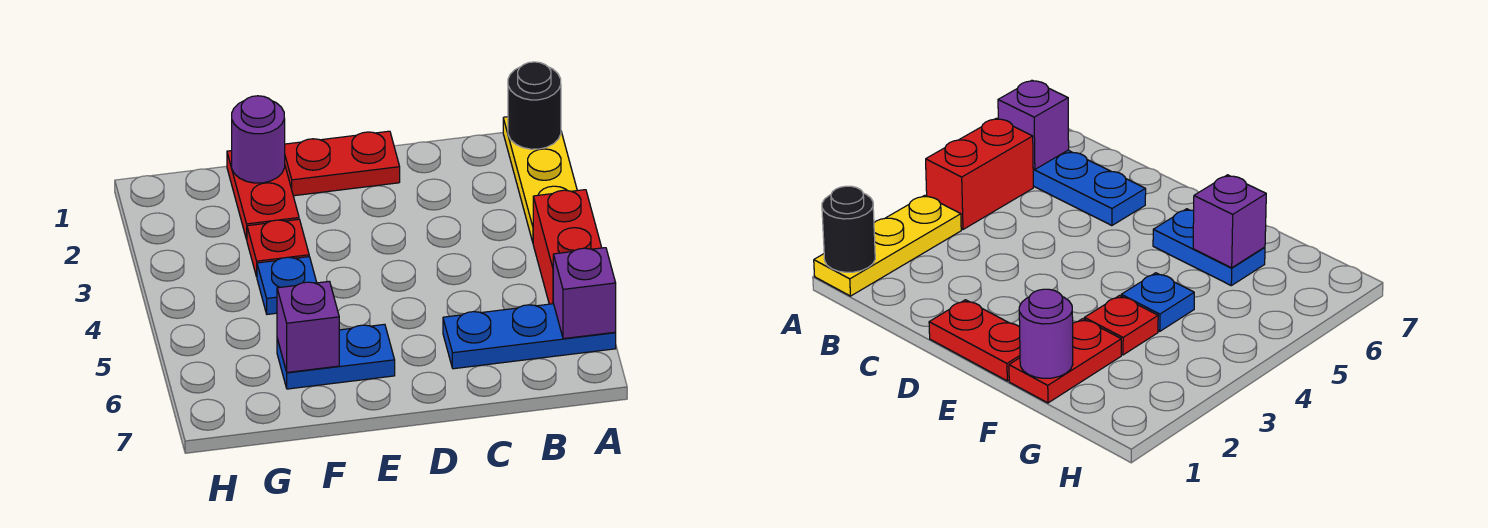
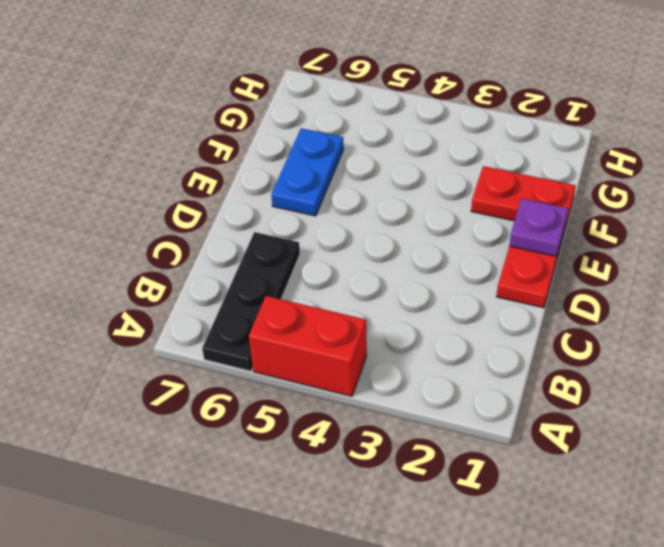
black plate A6:C6 level 1 -> blue plate A6:C6 level 1
purple plate E1 level 2 -> none
none -> yellow plate A1:A3 level 1
none -> red plate F3 level 1
none -> blue plate F4 level 1

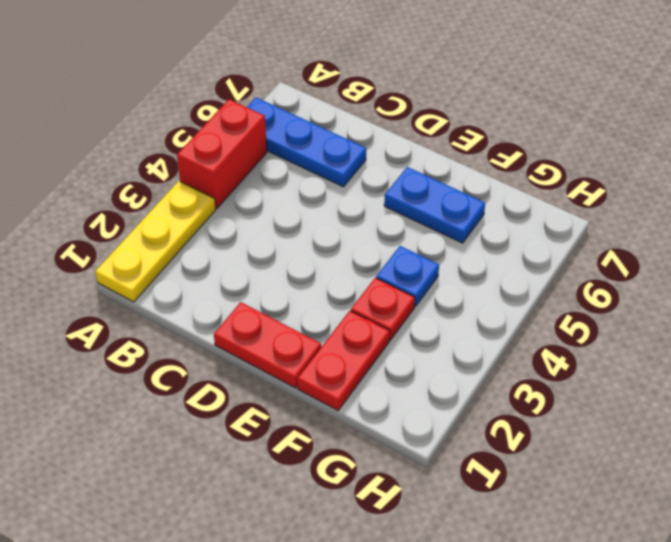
none -> black round brick A1 level 2
none -> purple brick A6 level 2
none -> purple round brick F1 level 2

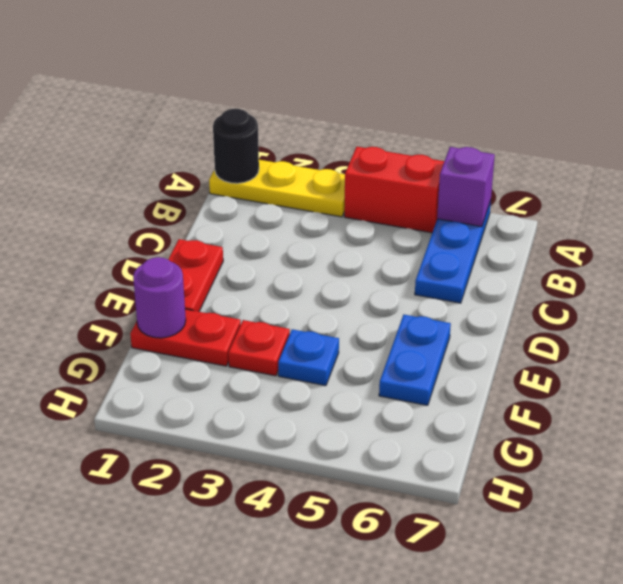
none -> purple brick F6 level 2

